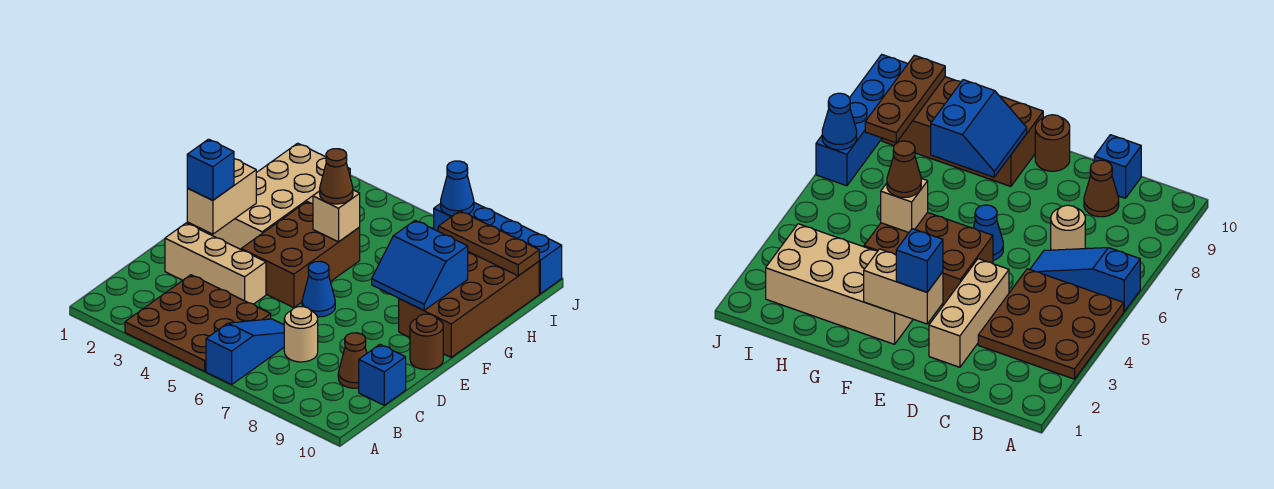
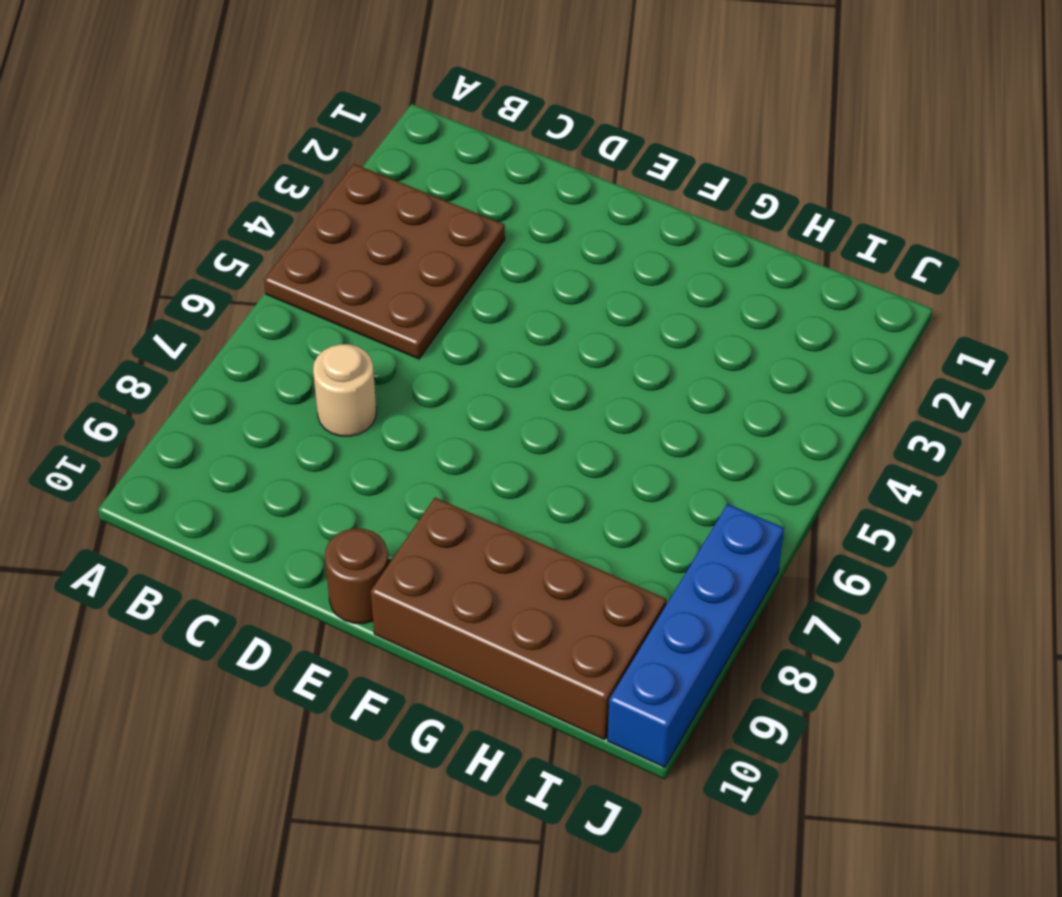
none -> blue slope A6:C6 level 1 top A
none -> brown cone C9 level 1
none -> blue brick C10 level 1

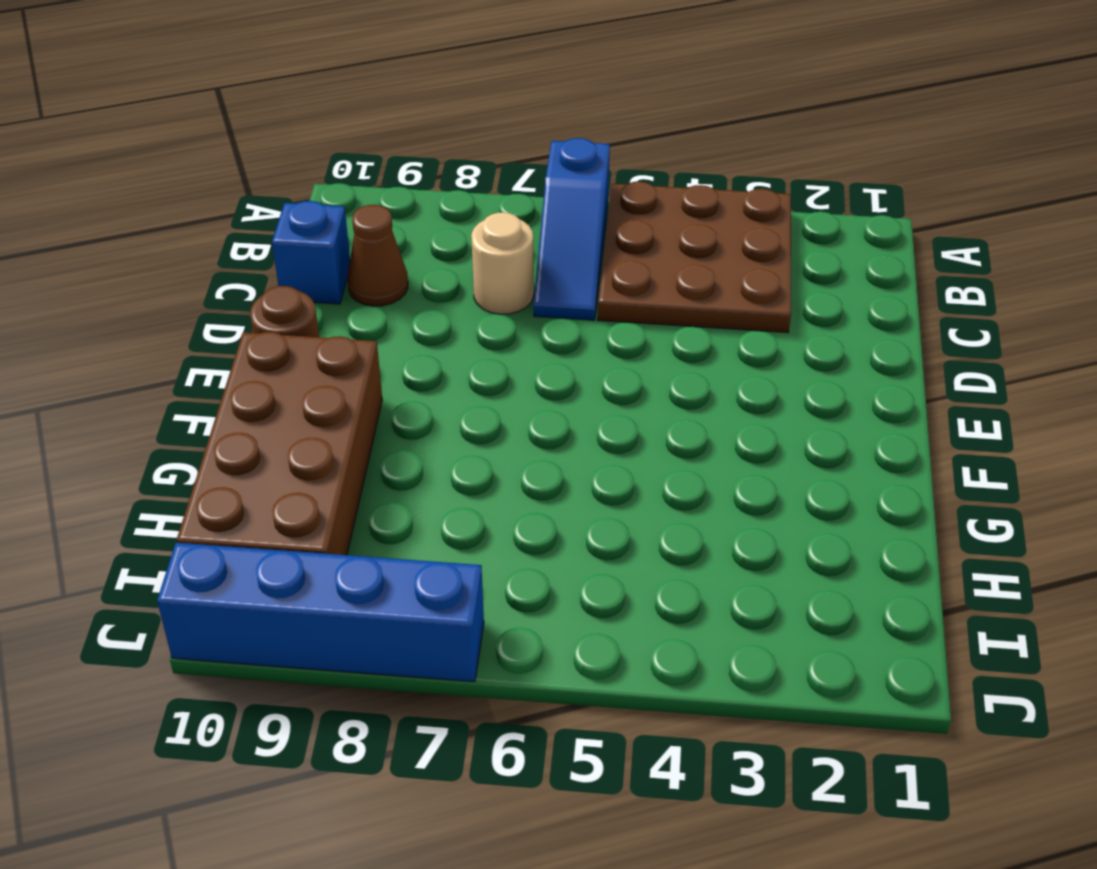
none -> tan brick D2:D4 level 1
none -> brown brick E4:G5 level 1
none -> blue cone E6 level 1

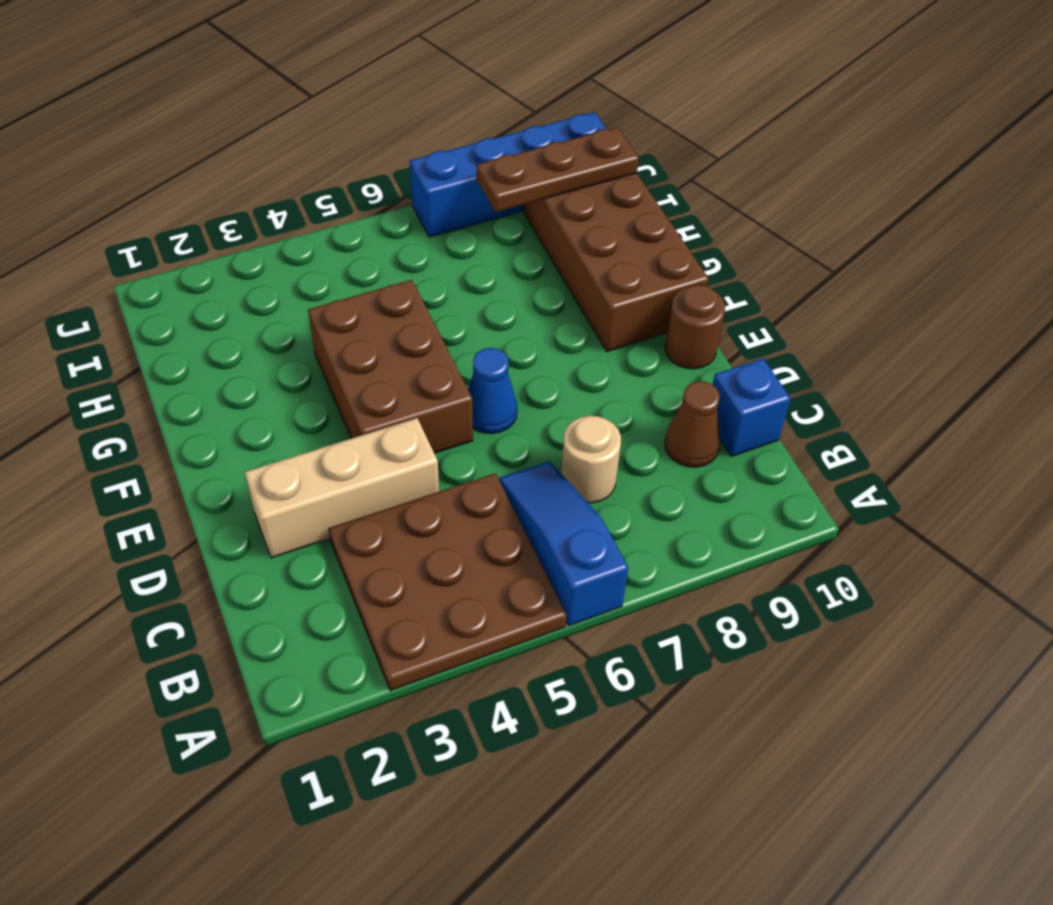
none -> tan brick F2:I3 level 1
none -> tan brick E2:F2 level 2
none -> blue slope F8:G9 level 2 top G

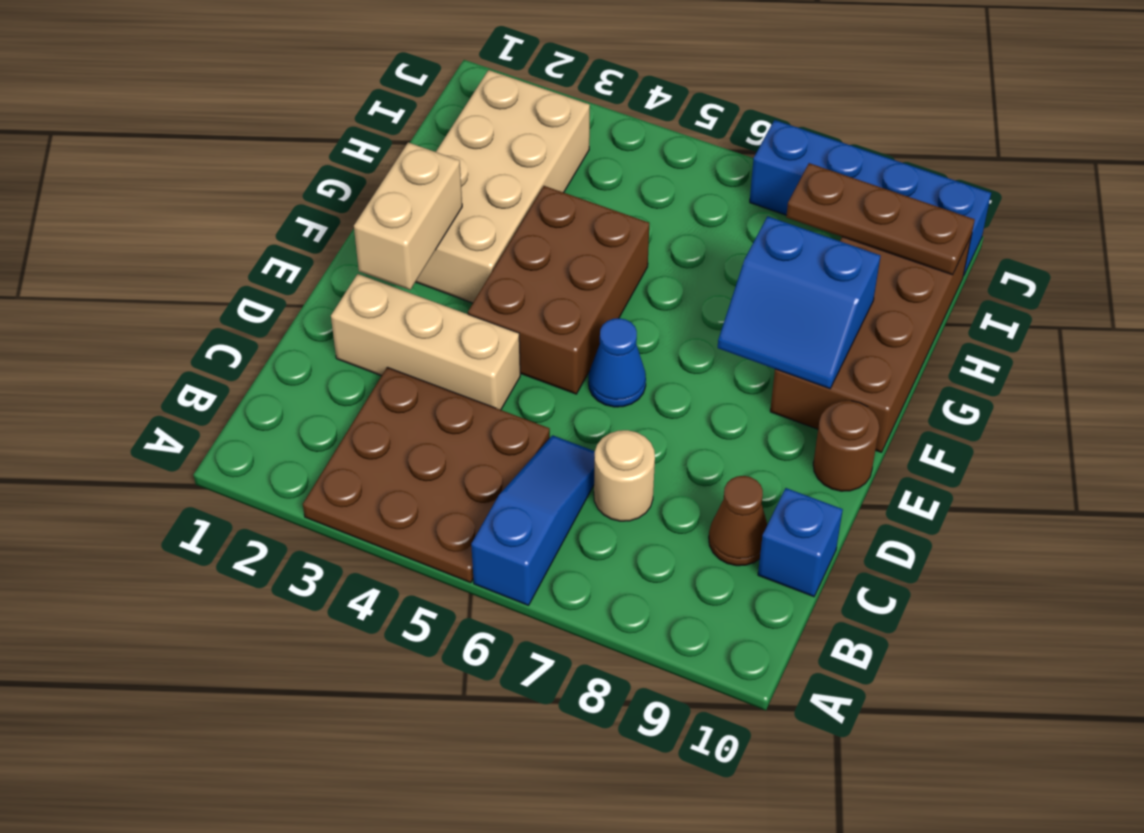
none -> tan brick G5 level 2
none -> blue cone J7 level 2
none -> blue brick E2 level 3

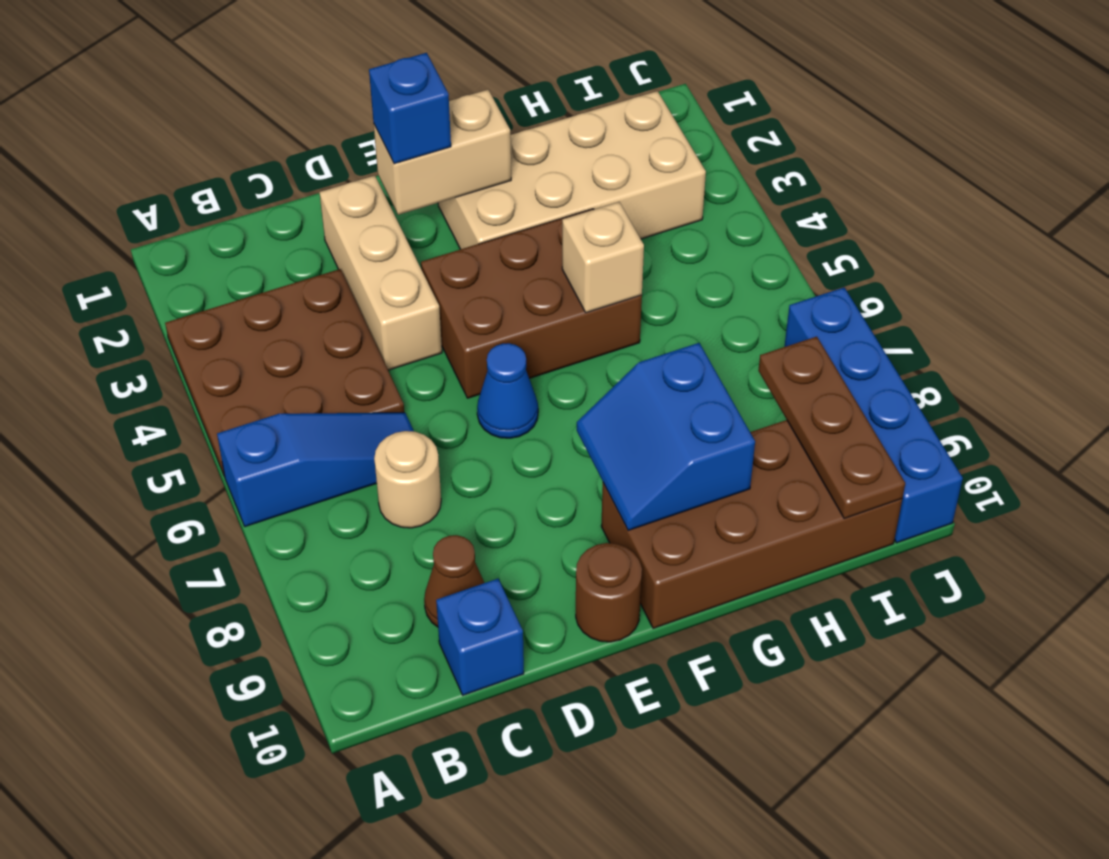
none -> blue cone J7 level 2
none -> brown cone G5 level 3

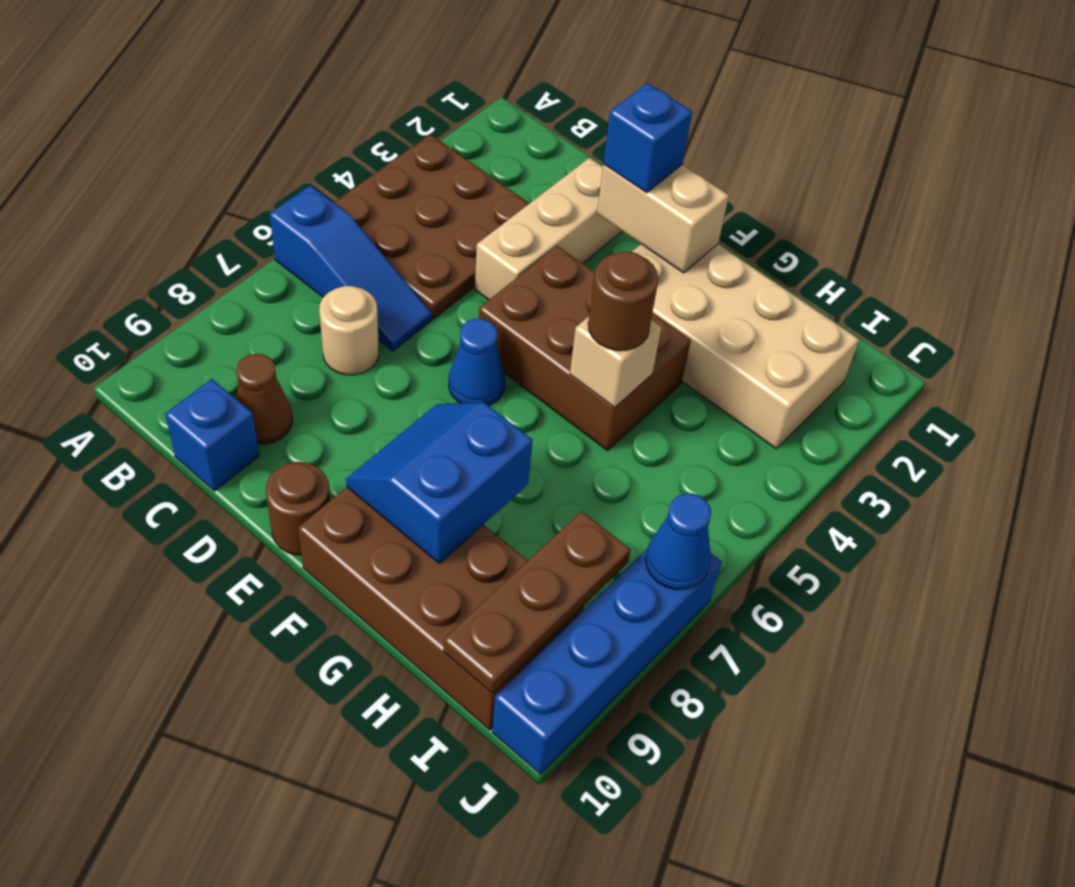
brown round brick G5 level 3 -> brown cone G5 level 3

